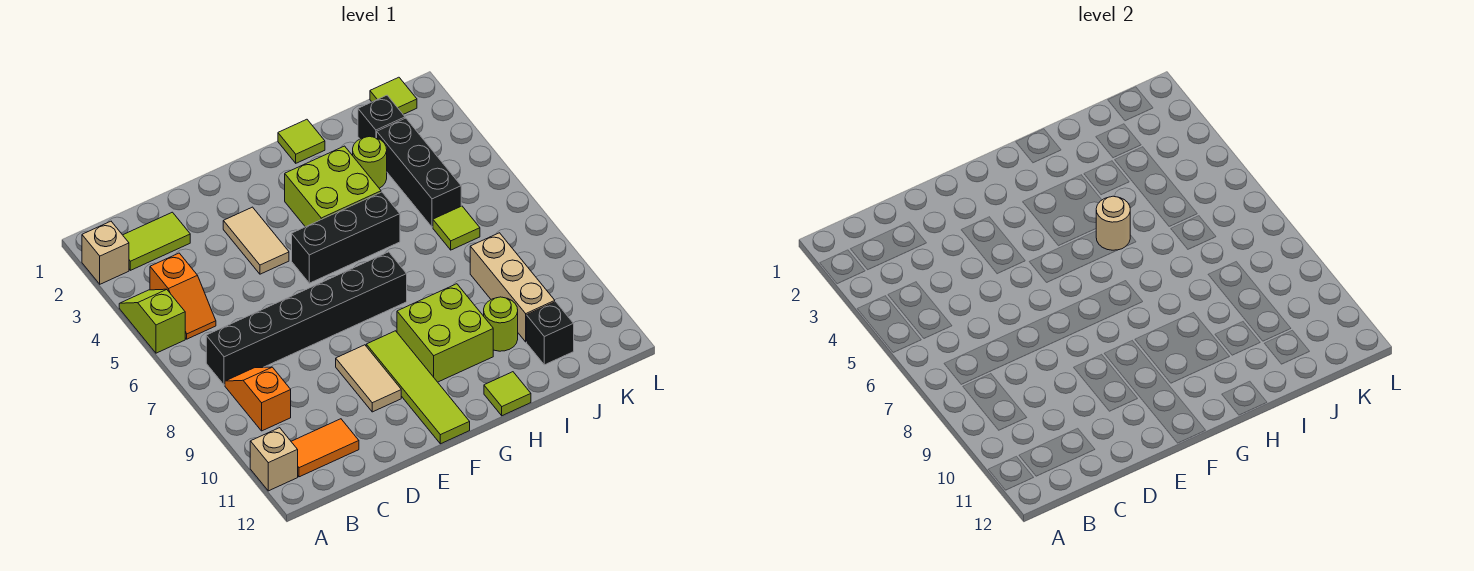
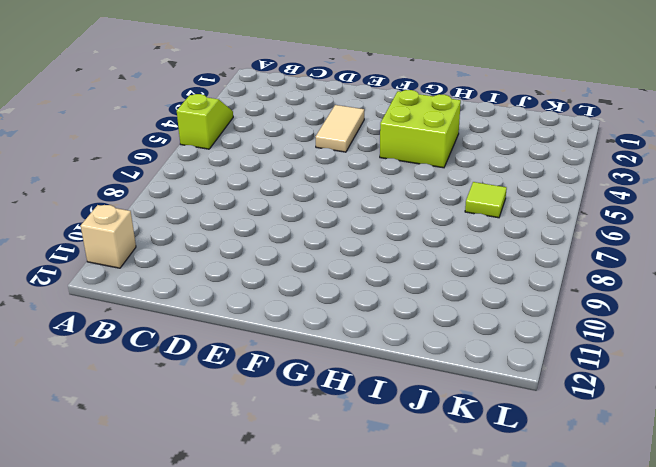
none -> tan brick A2 level 1
none -> lime tile B2:C2 level 1
none -> orange slope B4:B5 level 1 top 4

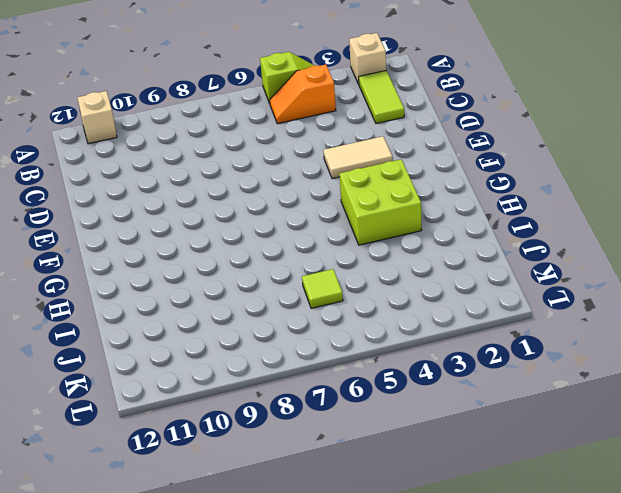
none -> black brick B7:G7 level 1
none -> orange slope B8:B9 level 1 top 9
none -> orange tile B11:C11 level 1

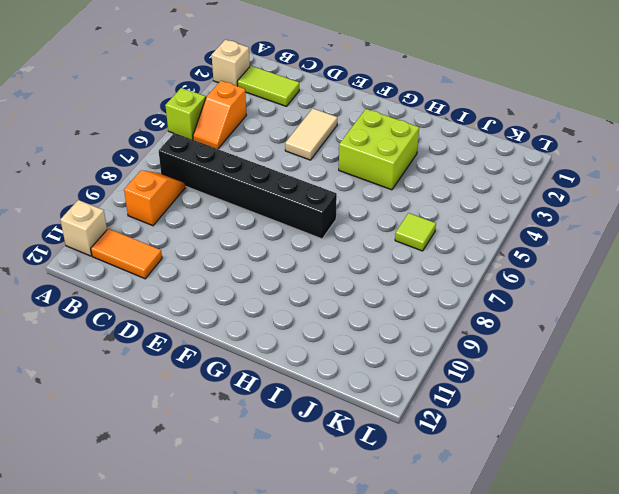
none -> tan tile E9:E10 level 1
none -> black brick F5:H5 level 1
none -> lime tile F9:F12 level 1

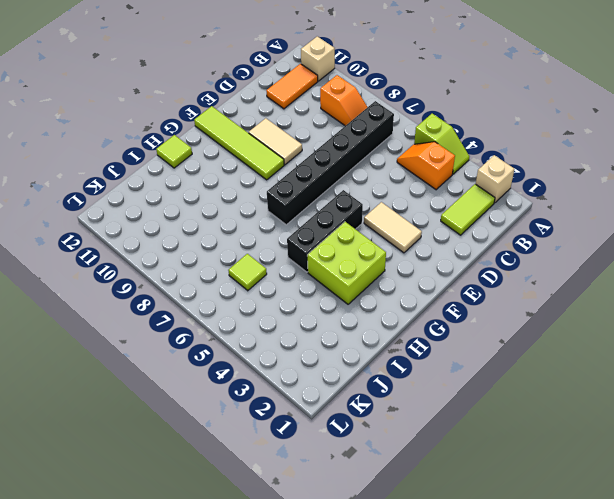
none -> lime brick G9:H10 level 1
none -> lime tile H1 level 1
none -> lime round brick I3 level 1

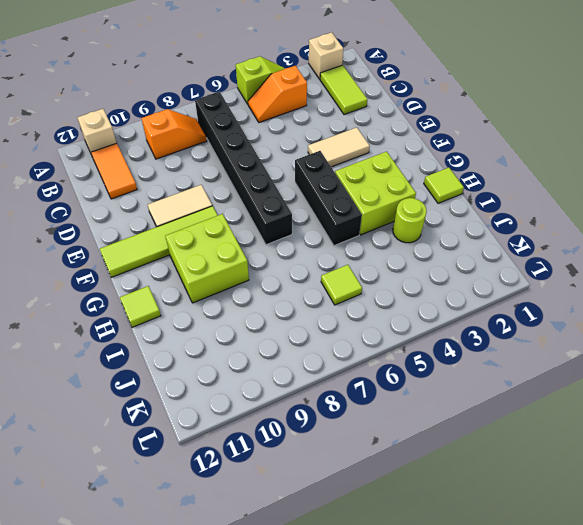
none -> lime round brick I10 level 1
none -> black brick J2 level 1
none -> black brick J3:J5 level 1

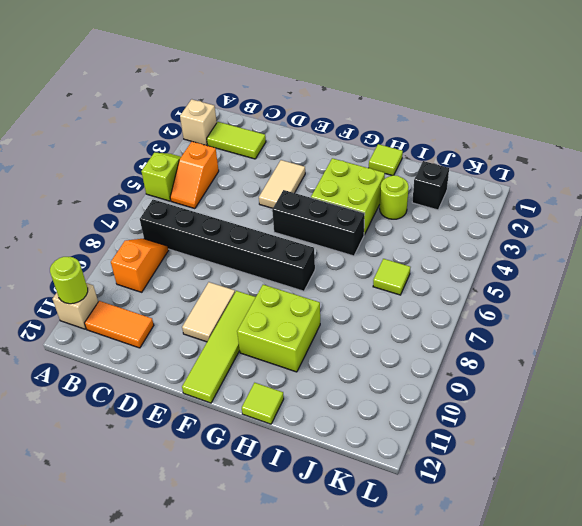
lime round brick A11 level 2 -> lime round brick I10 level 1
none -> black brick J3:J5 level 1
none -> tan brick J8:J10 level 1
none -> black brick J11 level 1

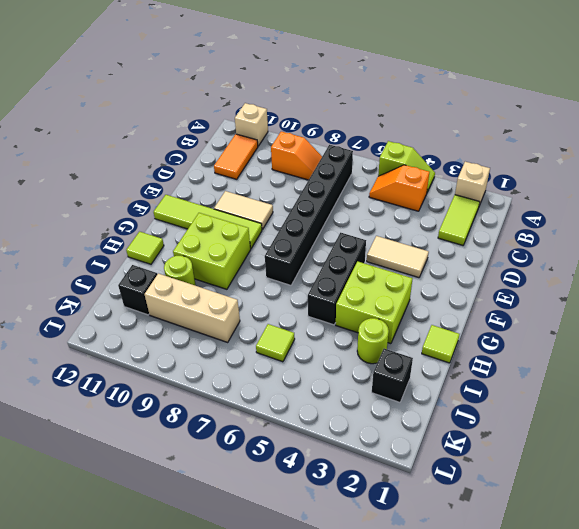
none -> black brick J3:J5 level 1
none -> lime tile K1 level 1
none -> tan round brick H5 level 2

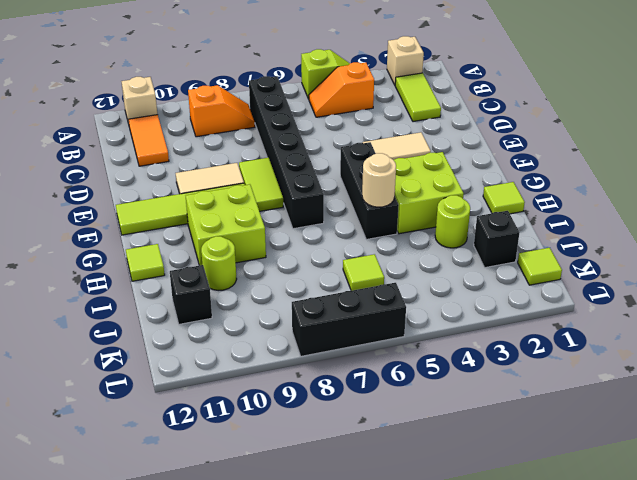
lime tile E8:F8 level 1 -> none
black brick L6:L8 level 1 -> black brick J3:J5 level 1
none -> tan brick J8:J10 level 1

